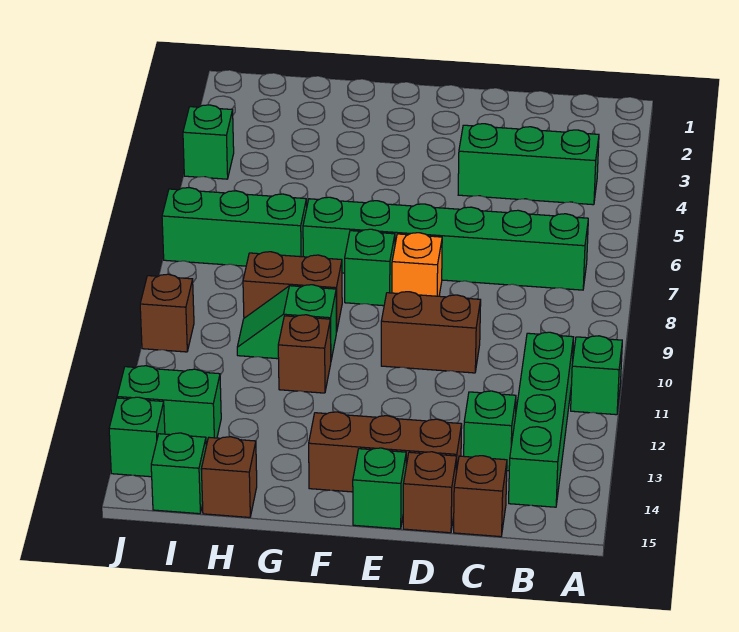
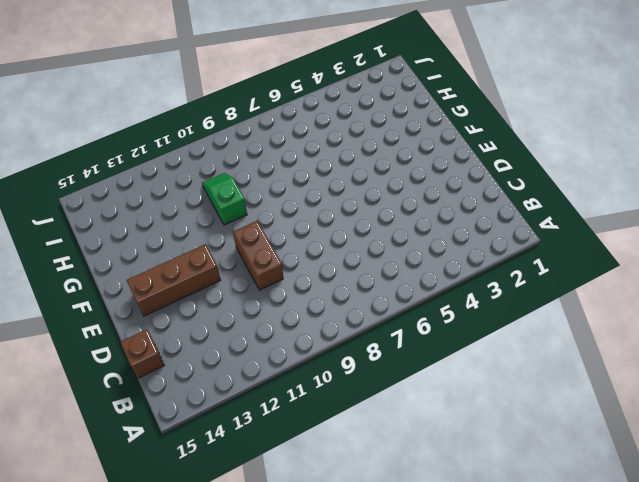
brown brick E12:E14 level 1 -> brown brick D14:F14 level 1
none -> green brick A11 level 1
none -> green brick B4:D4 level 1
none -> green brick B7:G7 level 1

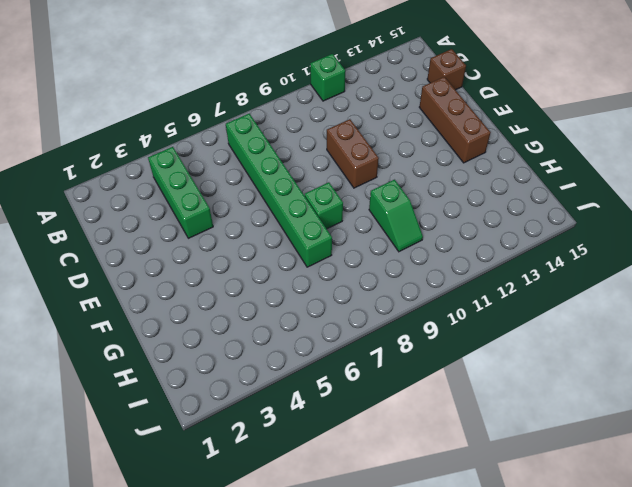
none -> green brick B11:B14 level 1
none -> green brick C13 level 1
none -> brown brick D15 level 1

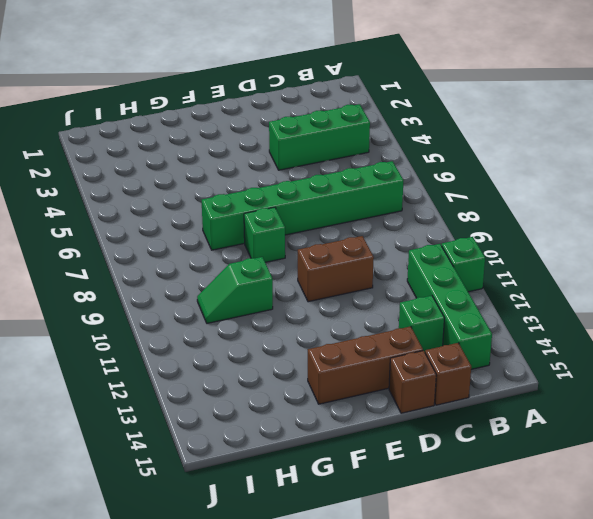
none -> orange brick E8 level 1
none -> green brick E15 level 1
none -> brown brick G9:H9 level 1

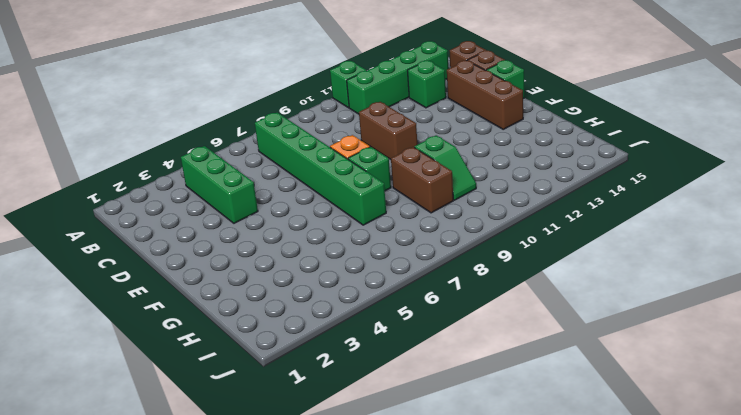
none -> brown brick G11 level 1
none -> green brick H7:J7 level 1
none -> brown brick H15 level 1

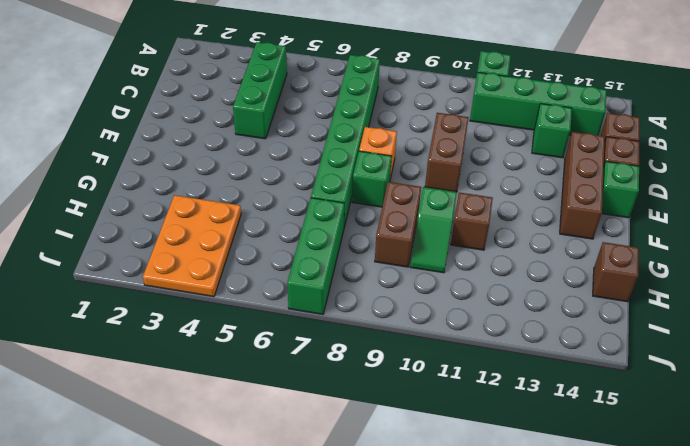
orange plate H3:J4 level 1 -> green brick J4 level 1
none -> green brick I13:J13 level 1
none -> green brick I15 level 1
none -> brown brick J10 level 1

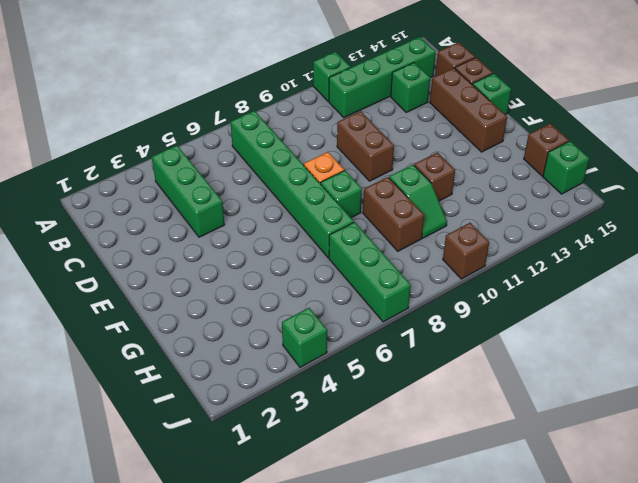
none -> green brick I13:J13 level 1
none -> green brick J14 level 1

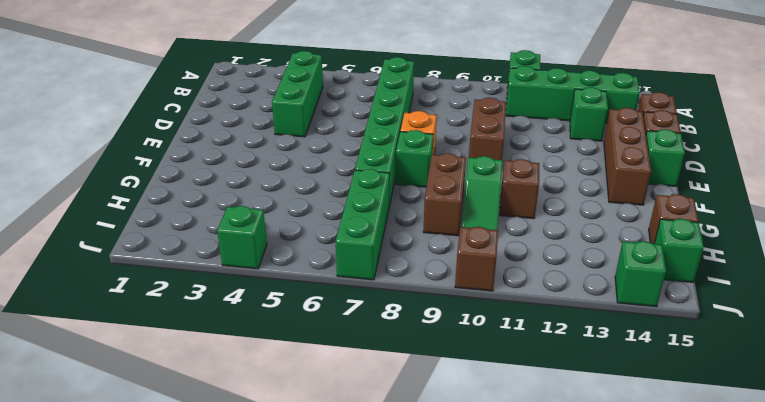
none -> green brick I13:J13 level 1

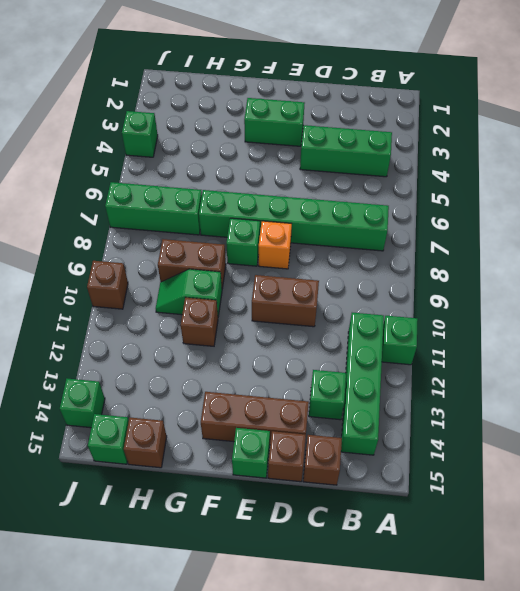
green brick E3:F3 level 1 -> green brick I13:J13 level 1

